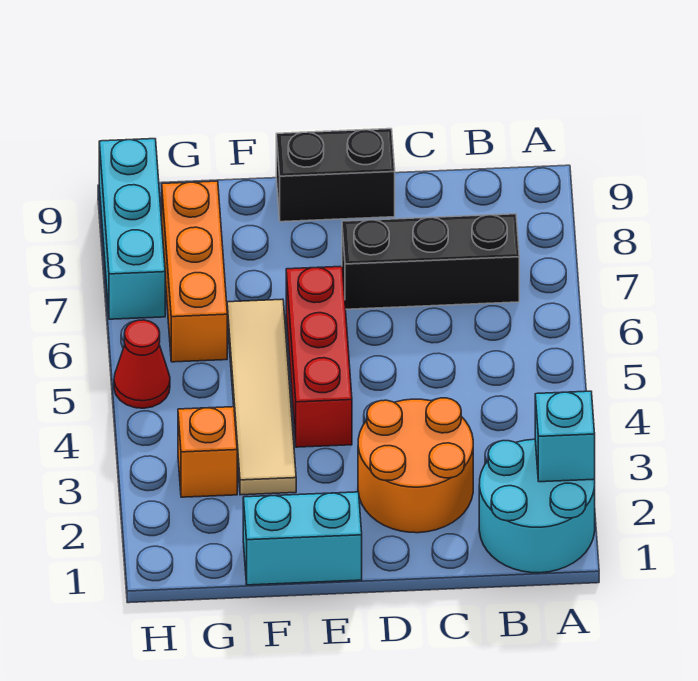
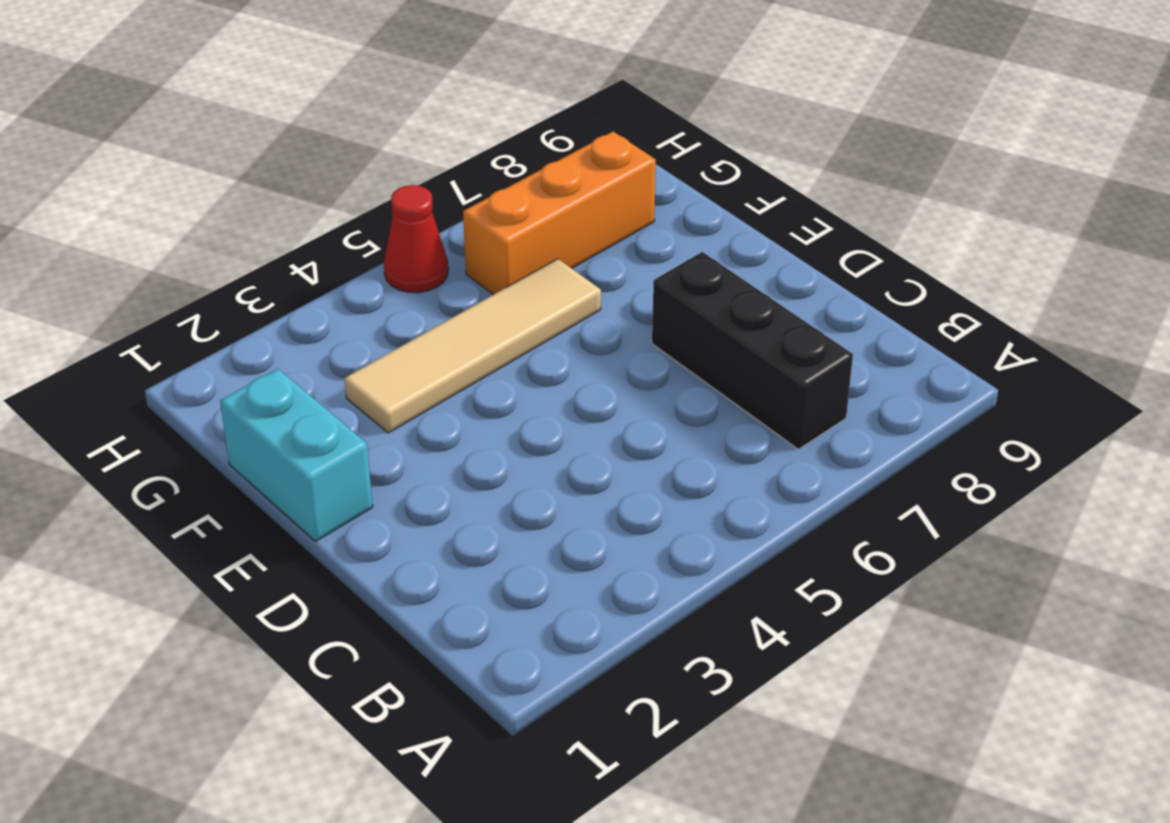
none -> cyan round brick A1:B2 level 1
none -> orange round brick C2:D3 level 1
none -> black brick D9:E9 level 1

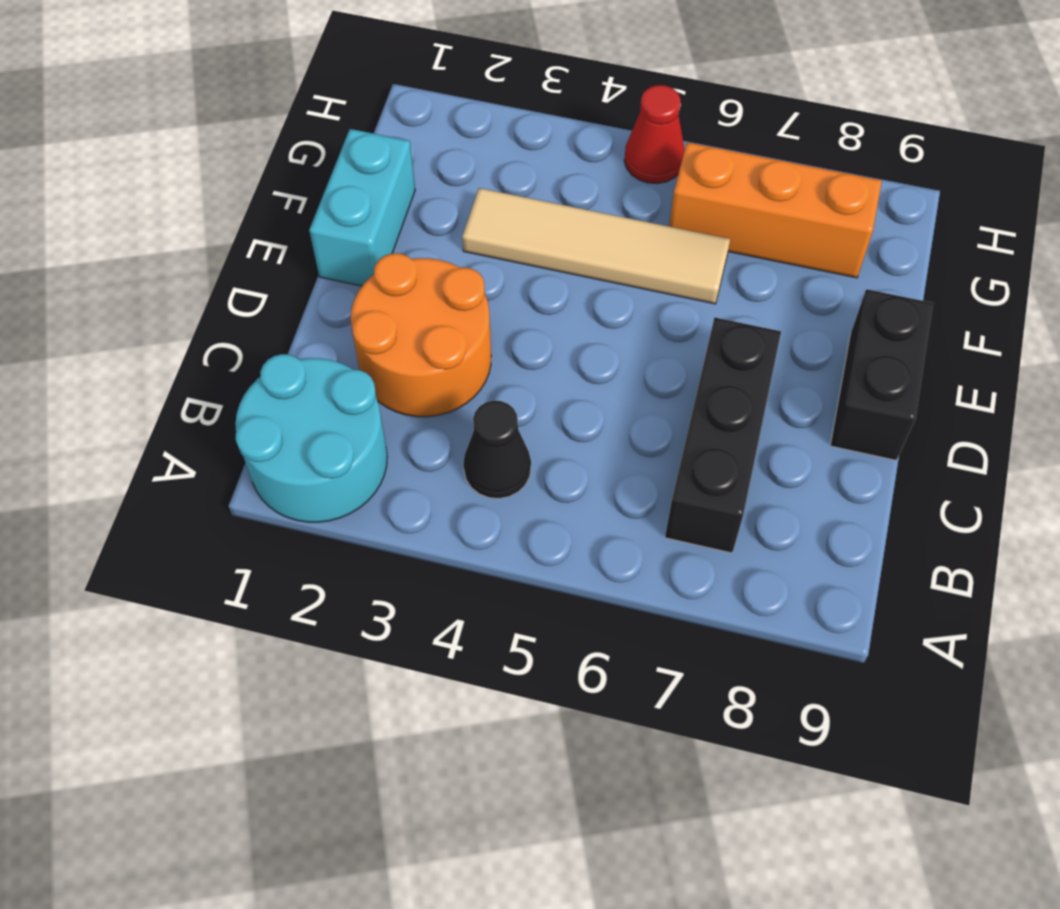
black cone B4 level 1 -> none
none -> red brick E4:E6 level 1
none -> orange brick G3 level 1
none -> cyan brick H7:H9 level 1

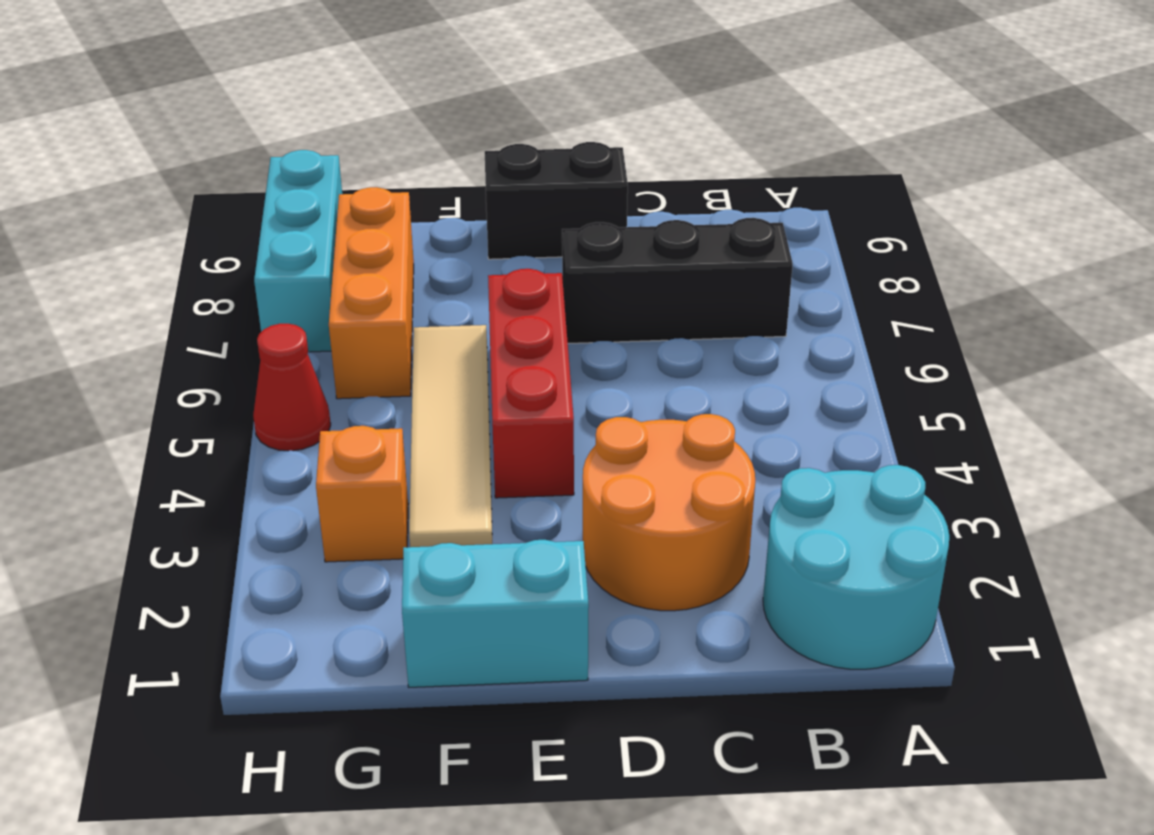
none -> cyan brick A2 level 2

